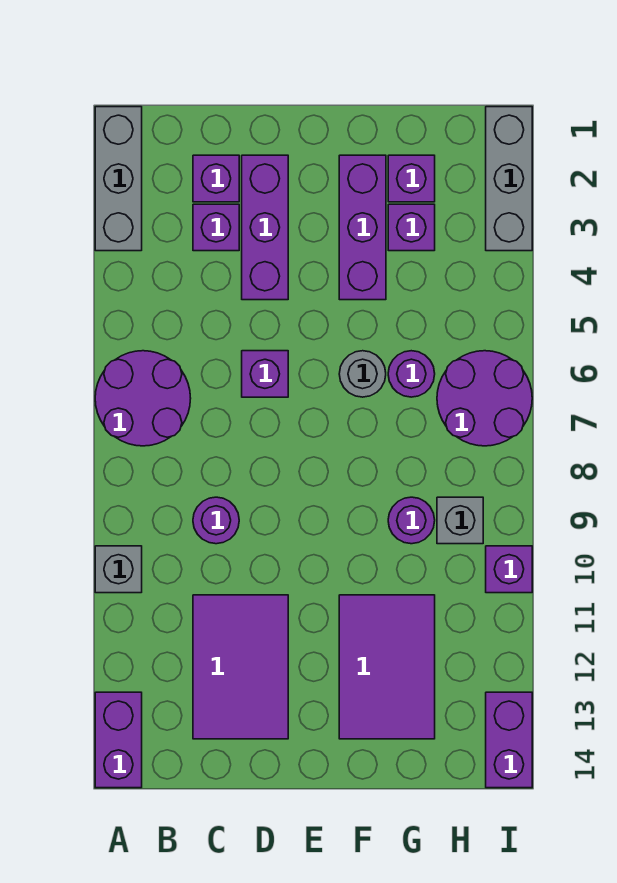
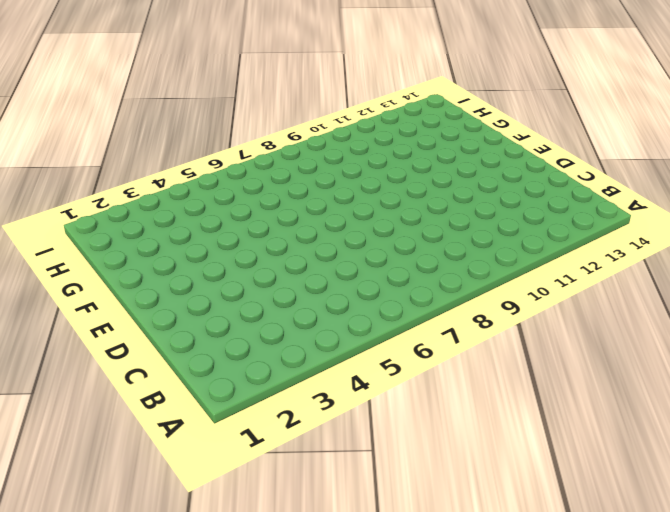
none -> grey brick A1:A3 level 1
none -> purple round brick A6:B7 level 1
none -> grey brick A10 level 1

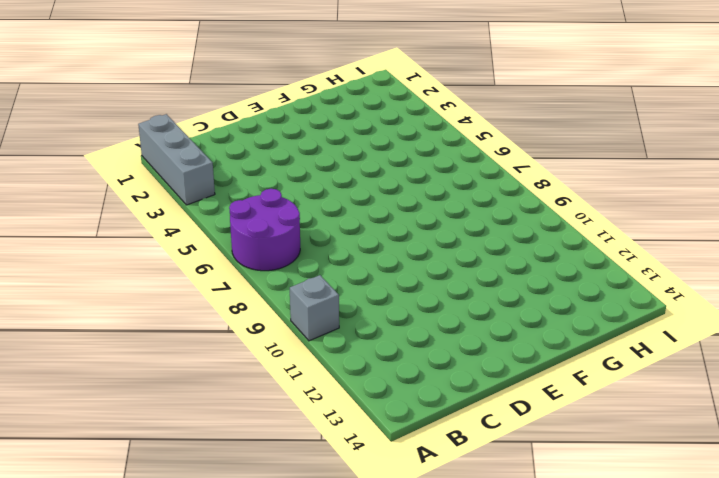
none -> purple brick A13:A14 level 1
none -> purple brick C2 level 1
none -> purple brick C3 level 1

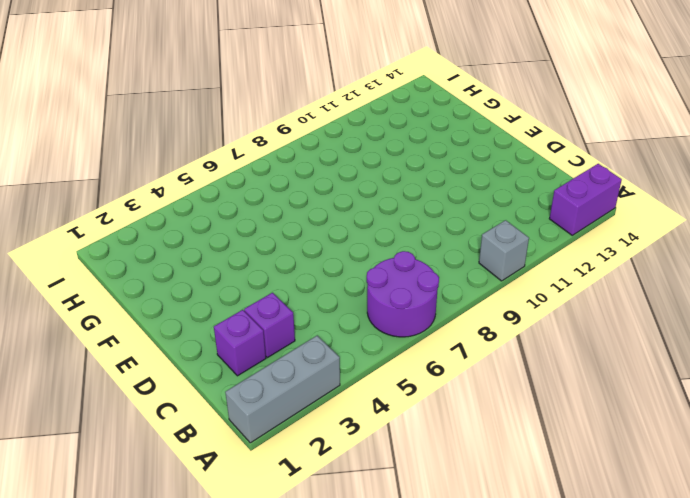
none -> purple round brick C9 level 1
none -> purple tile C11:D13 level 1
none -> purple brick D2:D4 level 1

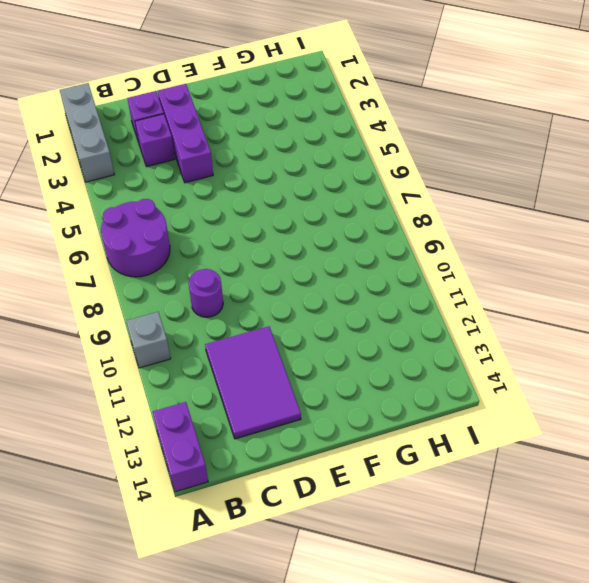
none -> purple brick D6 level 1
none -> purple brick F2:F4 level 1
none -> grey round brick F6 level 1

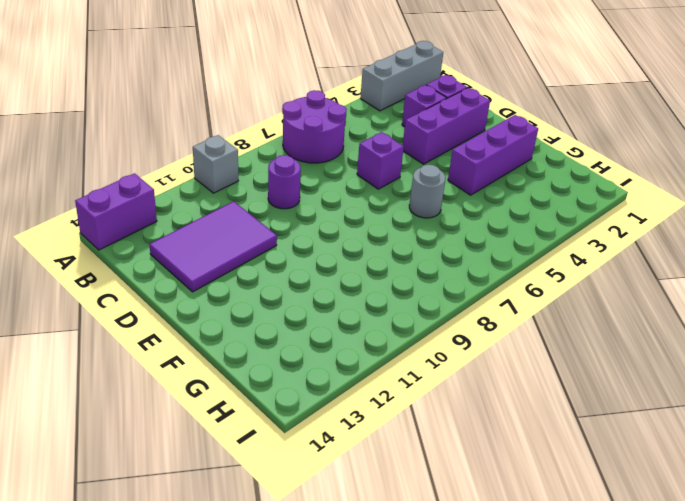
none -> purple tile F11:G13 level 1
none -> purple brick G2 level 1
none -> purple brick G3 level 1

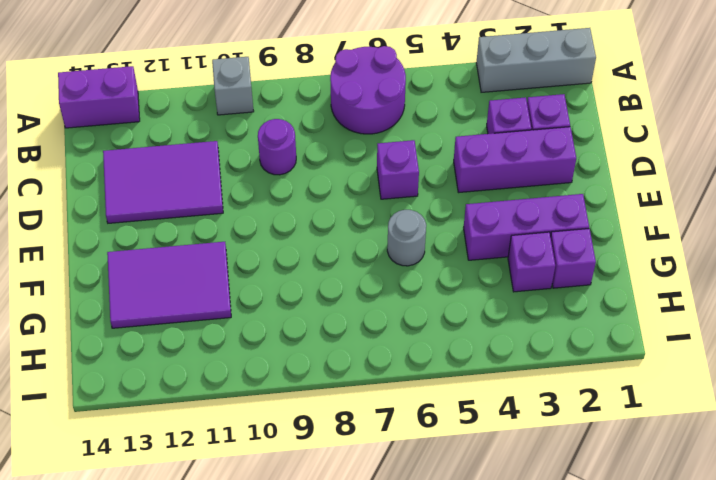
none -> purple round brick G6 level 1
none -> purple round brick G9 level 1
none -> purple round brick H6:I7 level 1

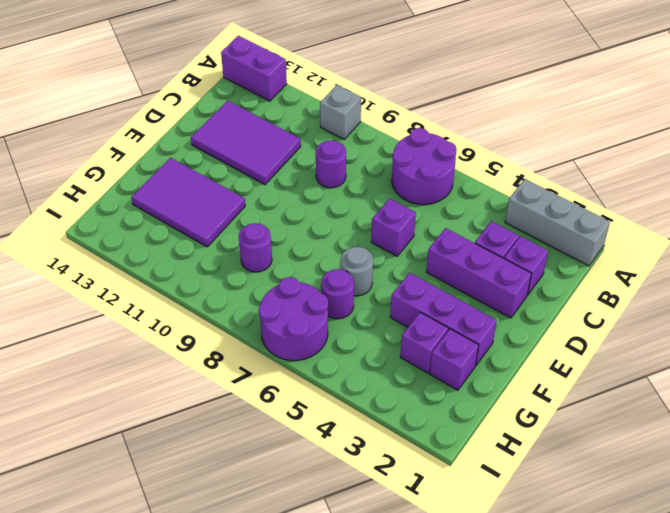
none -> grey brick H9 level 1
none -> grey brick I1:I3 level 1
none -> purple brick I10 level 1

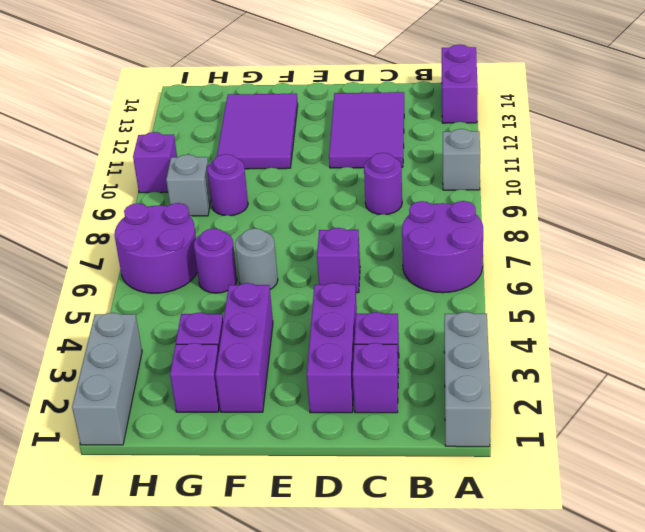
none -> purple brick I13:I14 level 1

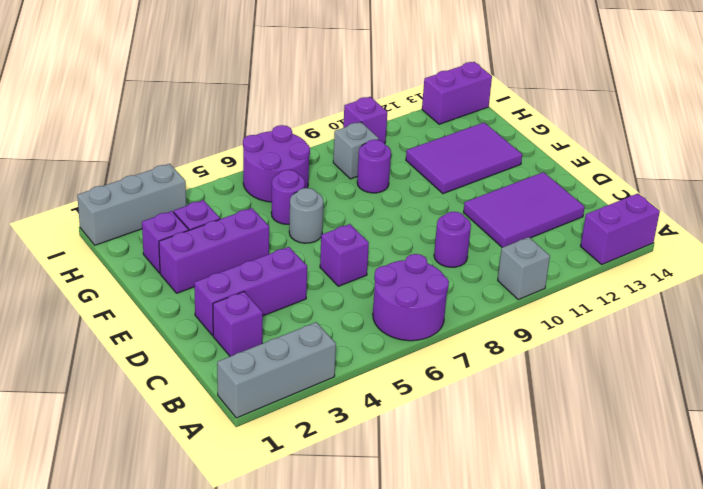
none -> purple brick C3 level 1

